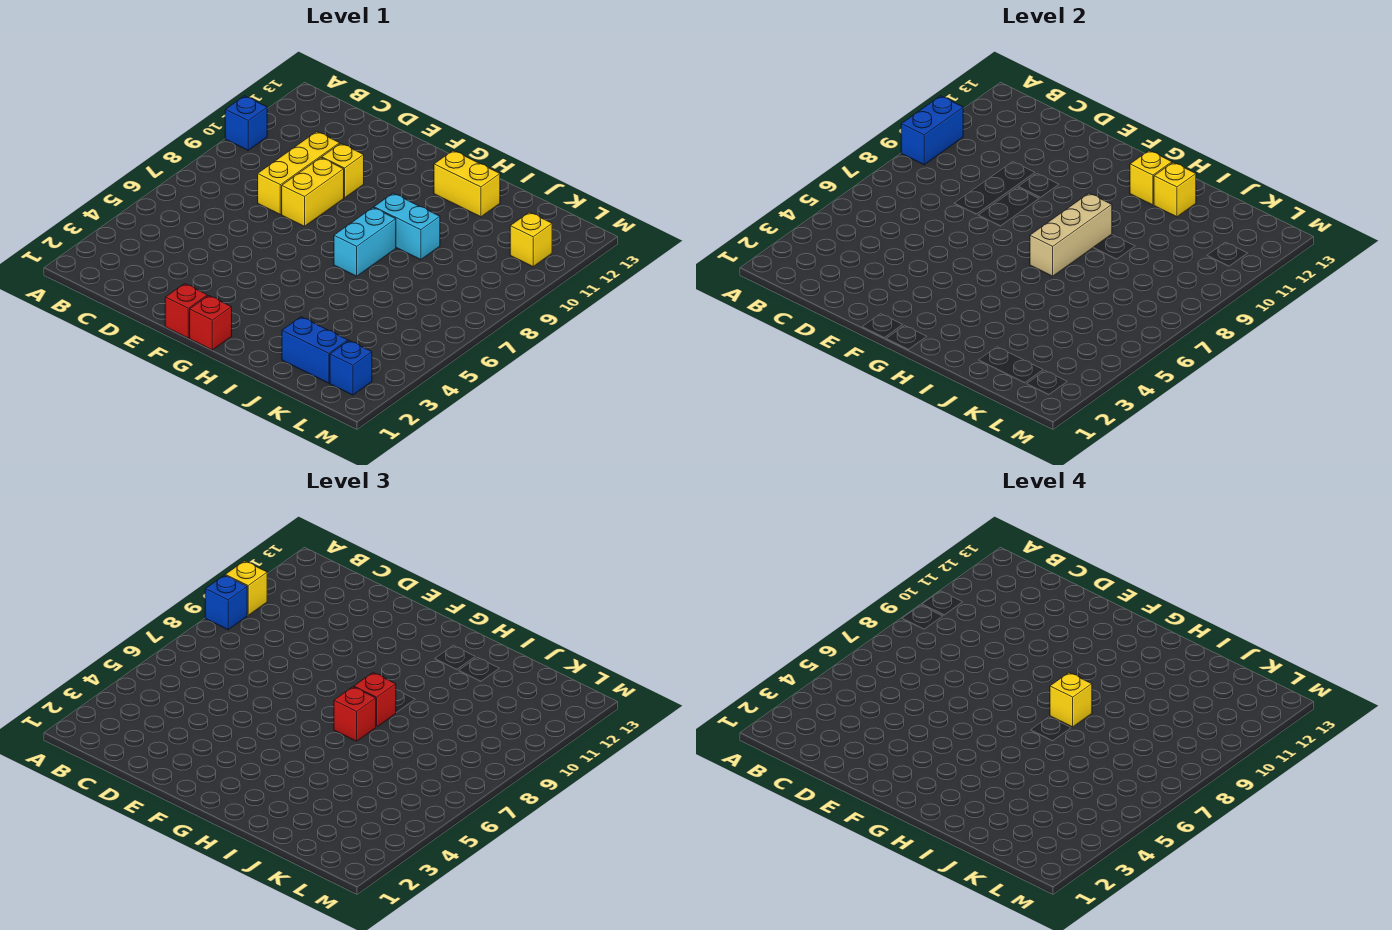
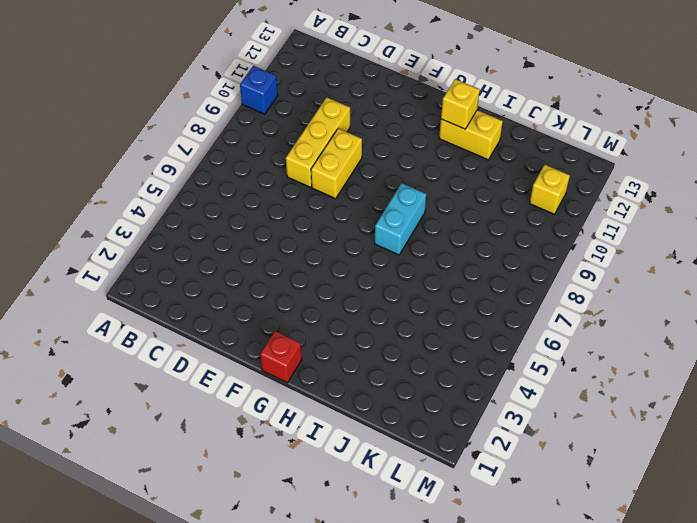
none -> yellow brick E10 level 1
none -> red brick F1 level 1
none -> cyan brick H9:I9 level 1

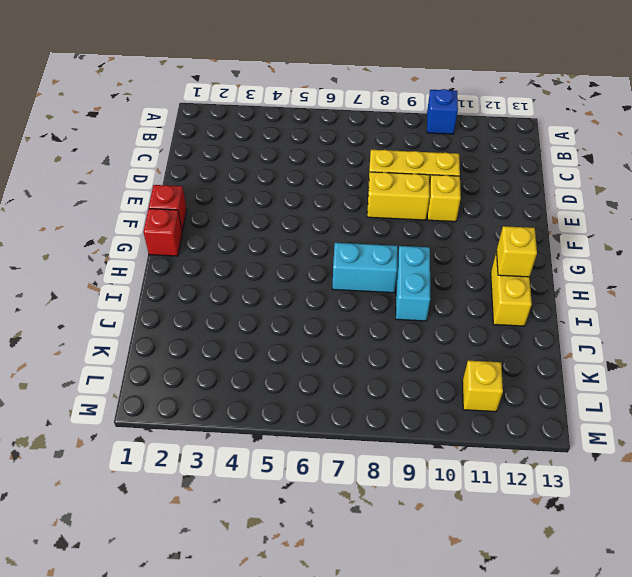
none -> blue brick J2:K2 level 1
none -> blue brick L2 level 1
none -> blue brick A9:A10 level 2

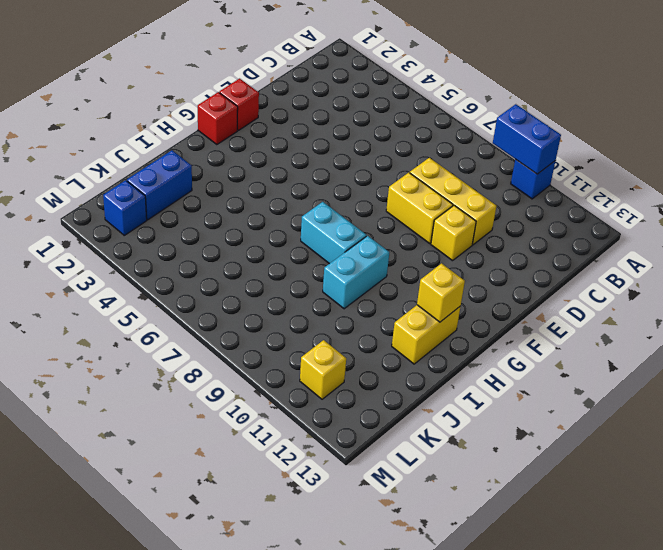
none -> tan brick H7:H9 level 2
none -> yellow brick I12 level 2
none -> blue brick A9 level 3

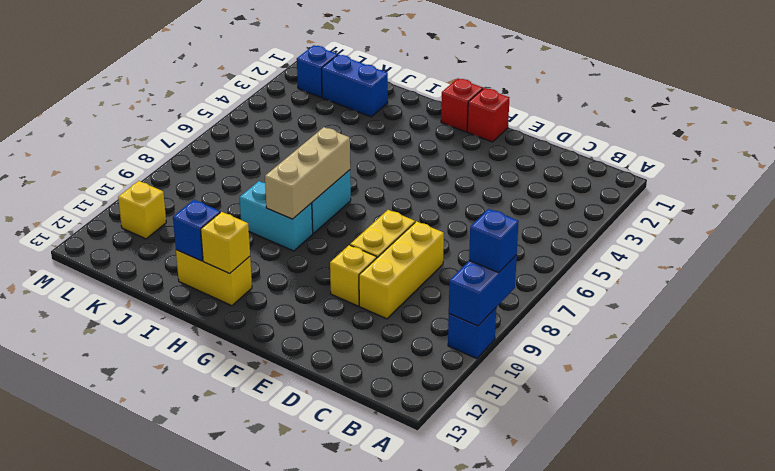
blue brick I12 level 2 -> yellow brick I12 level 2
none -> yellow brick A10 level 3
none -> red brick H7 level 3
none -> red brick H8 level 3

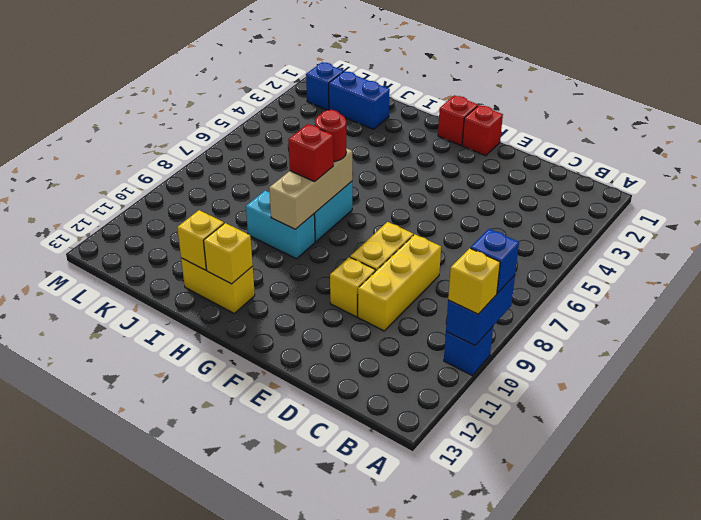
red round brick H7 level 3 -> red brick H7 level 3
none -> yellow brick L11 level 1
none -> yellow brick H8 level 4

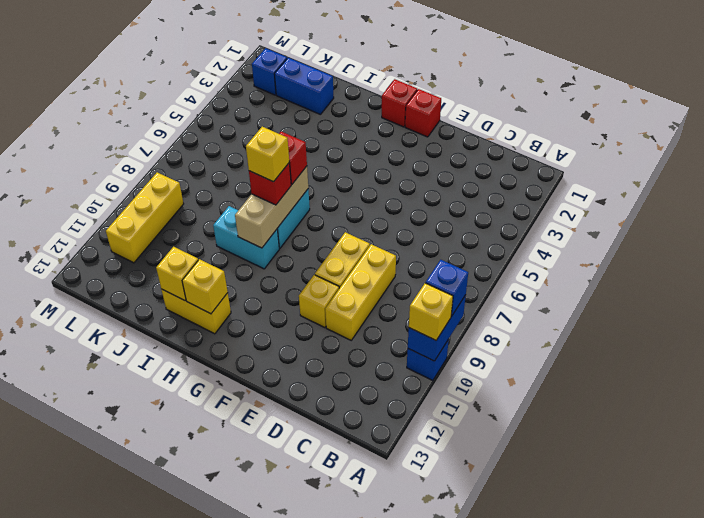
yellow brick L9:L11 level 1 -> yellow brick L11 level 1

